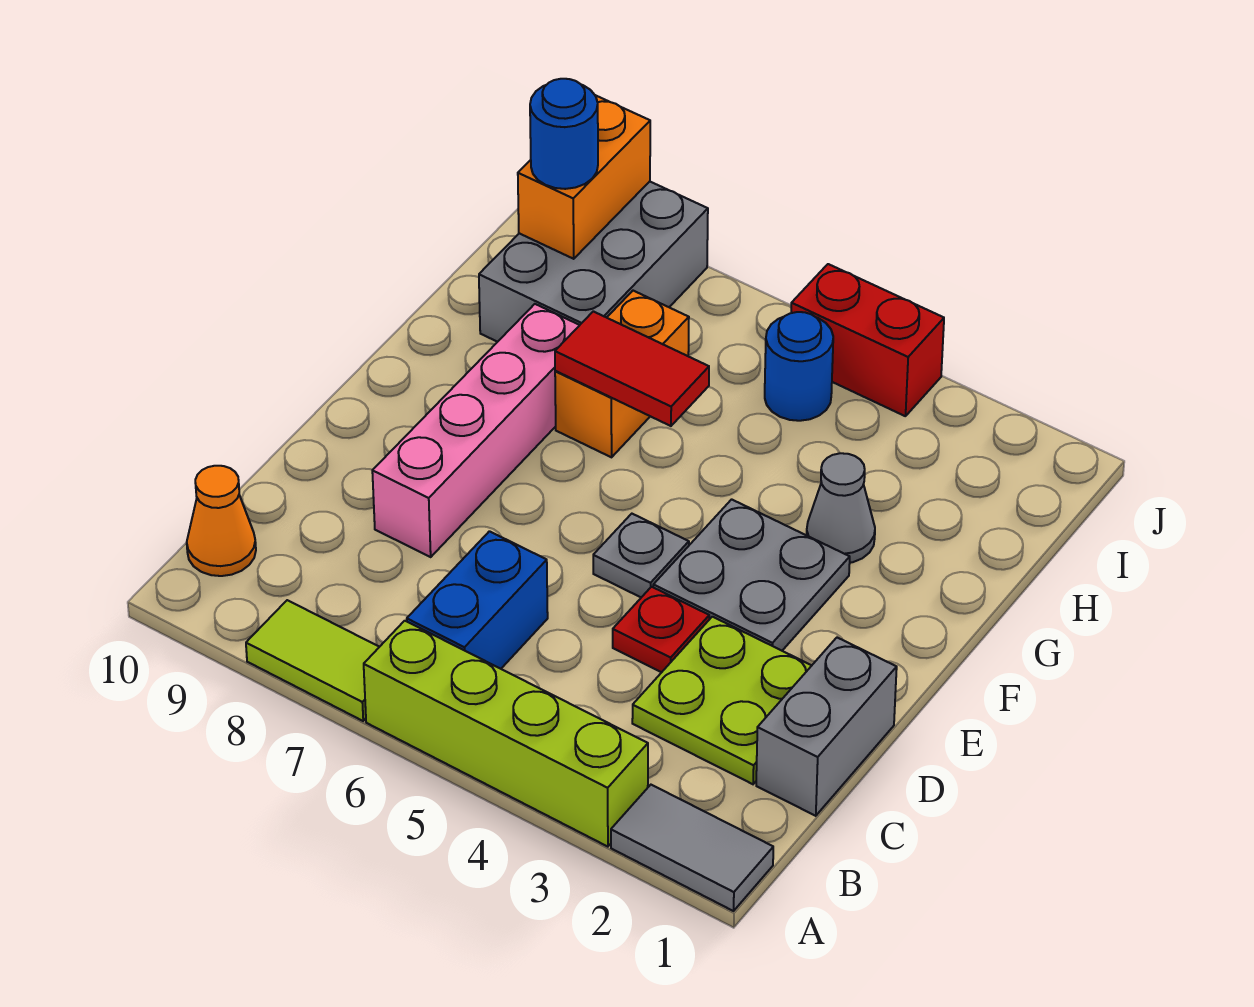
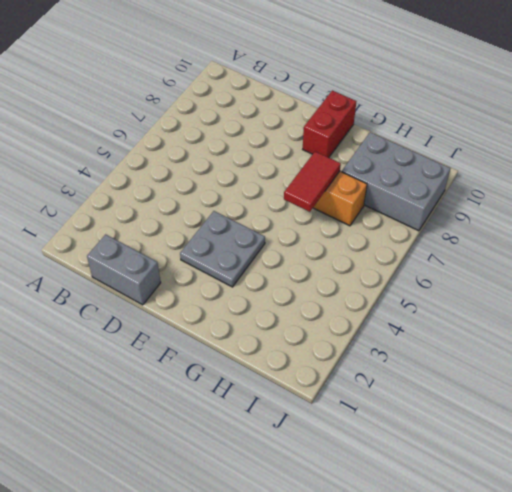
red brick F9:F10 level 1 -> red brick J4:J5 level 1
none -> grey tile A1:A2 level 1
none -> lime brick A3:A6 level 1
none -> lime tile A7:A8 level 1

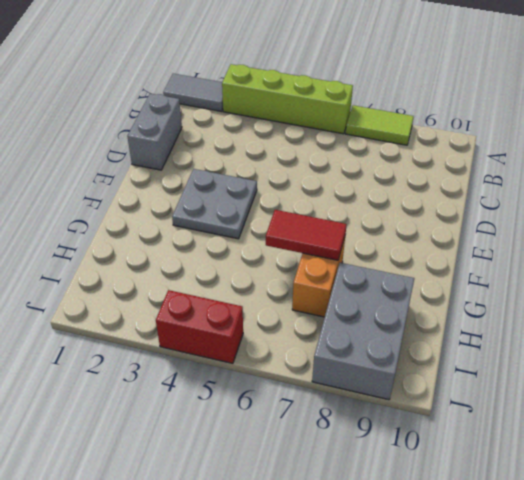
none -> blue brick B6:C6 level 1
none -> orange cone B10 level 1
none -> lime plate C2:D3 level 1

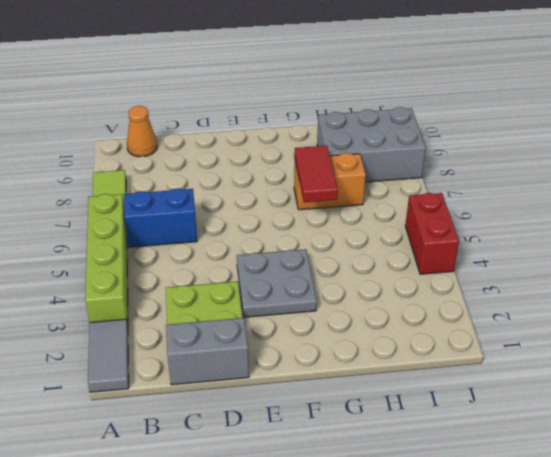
none -> red plate D4 level 1
none -> pink brick D8:G8 level 1
none -> grey plate E5 level 1

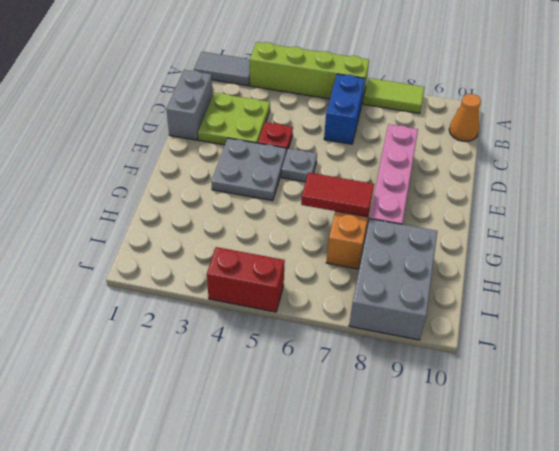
none -> grey cone G3 level 1
none -> blue round brick I5 level 1
none -> orange brick I9:J9 level 2

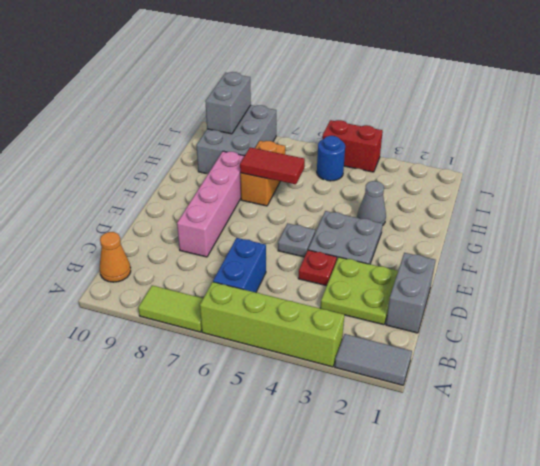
grey brick I9:J9 level 2 -> orange brick I9:J9 level 2
none -> blue round brick I9 level 3

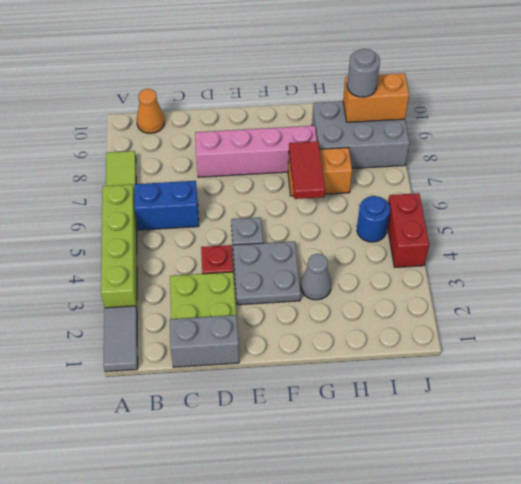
grey round brick I9 level 3 -> blue round brick I9 level 3

